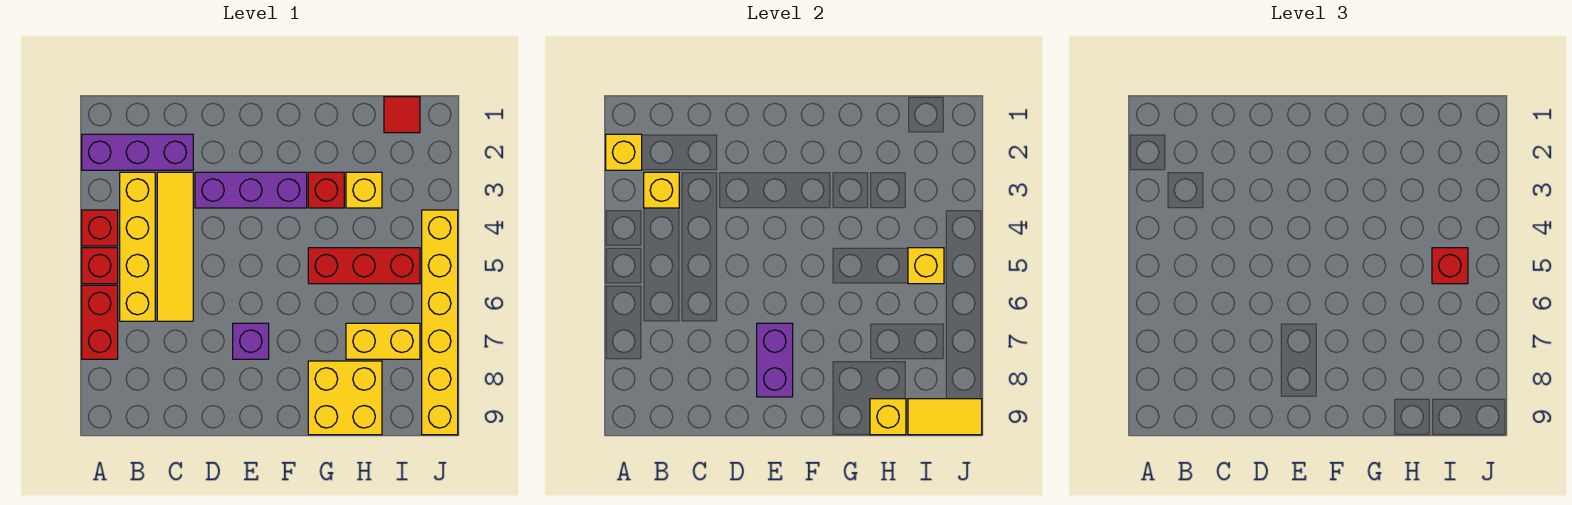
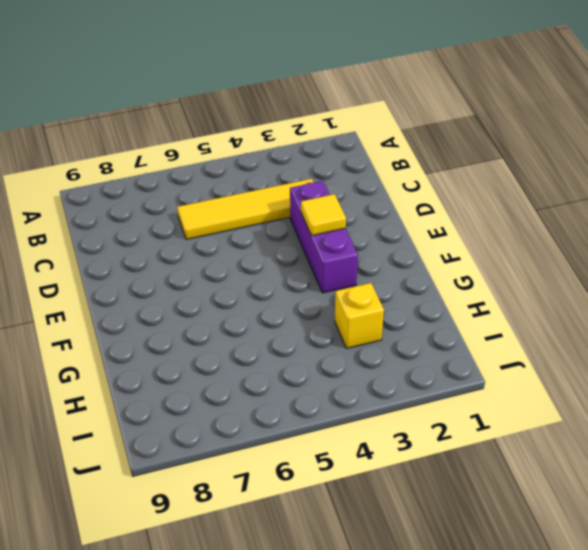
yellow tile E3 level 2 -> none
none -> purple brick A2:C2 level 1
none -> red brick A4 level 1
none -> red brick A5 level 1

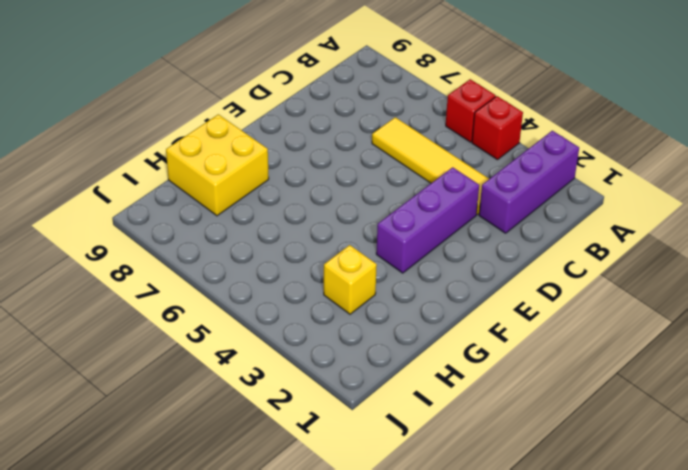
none -> red brick A6:A7 level 1
none -> yellow brick B3:B6 level 1
none -> purple brick E7 level 1

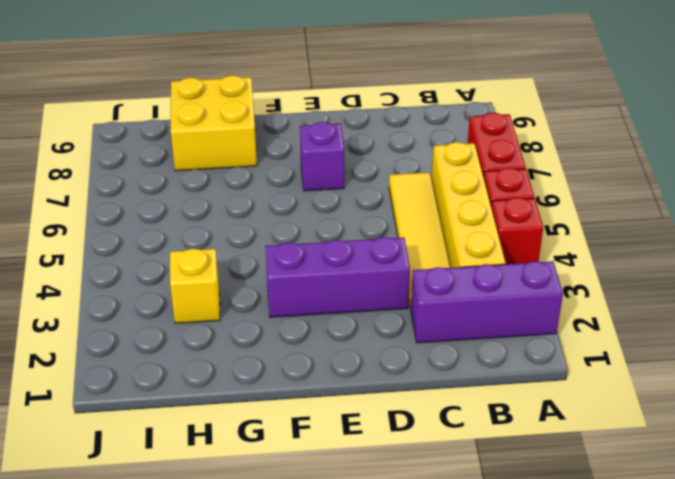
none -> red brick G3 level 1
none -> red brick G5:I5 level 1
none -> yellow brick H7:I7 level 1

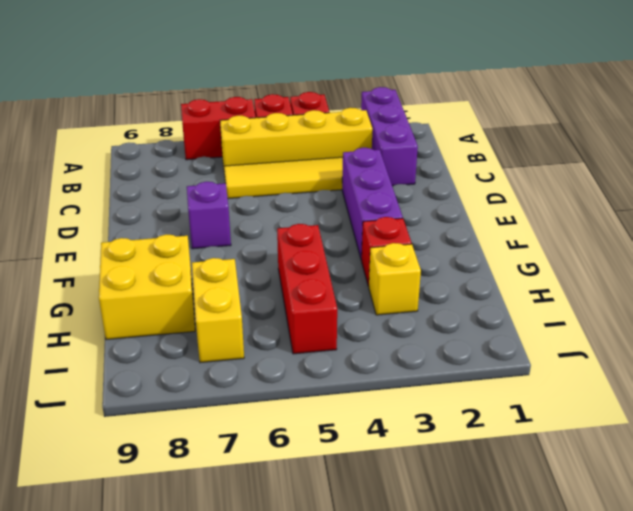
none -> red tile I1 level 1
none -> yellow brick J4:J9 level 1
none -> yellow brick A2 level 2

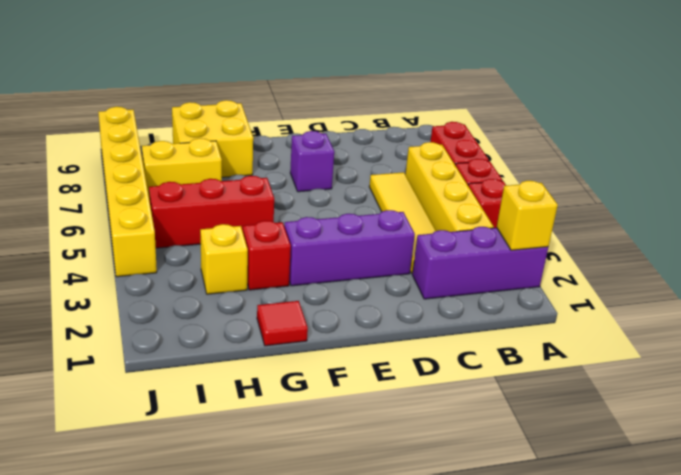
red tile G1 level 1 -> red tile I1 level 1
none -> yellow brick B3 level 2
none -> purple brick E7:E8 level 2
none -> yellow brick H9 level 2

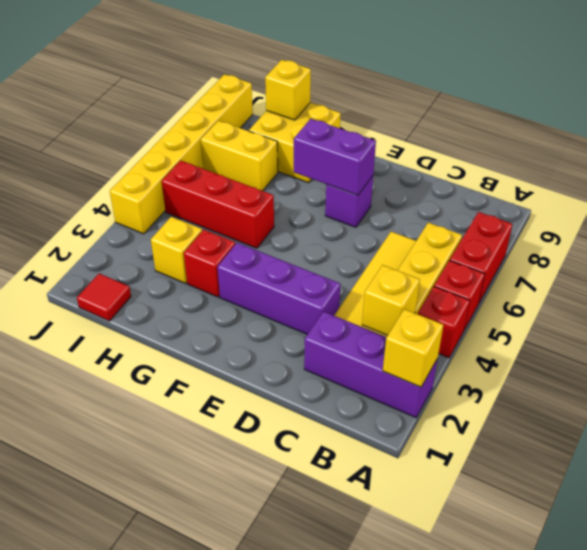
purple brick E7:F7 level 2 -> purple brick E7:E8 level 2
none -> yellow brick I5 level 2
none -> yellow tile I9:J9 level 2
none -> red brick I5 level 3

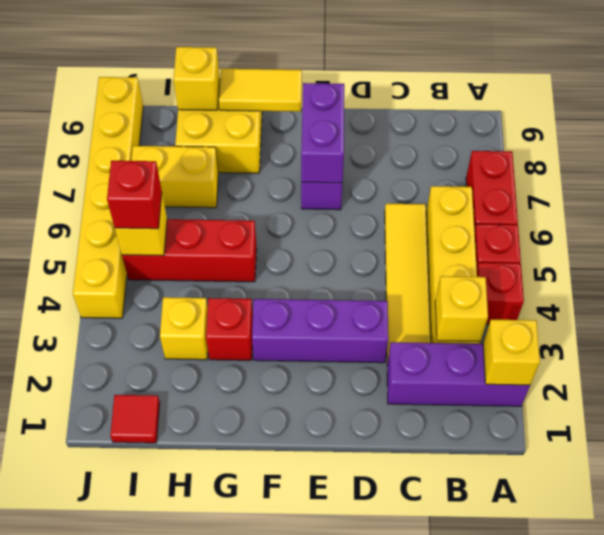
yellow tile F9:G9 level 2 -> yellow tile I9:J9 level 2

